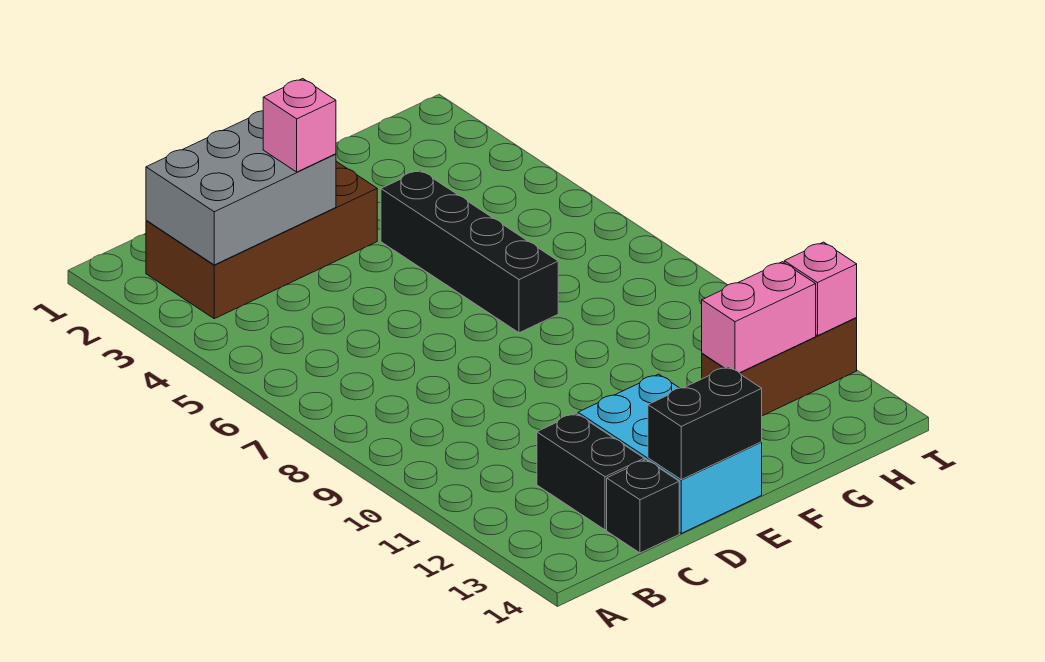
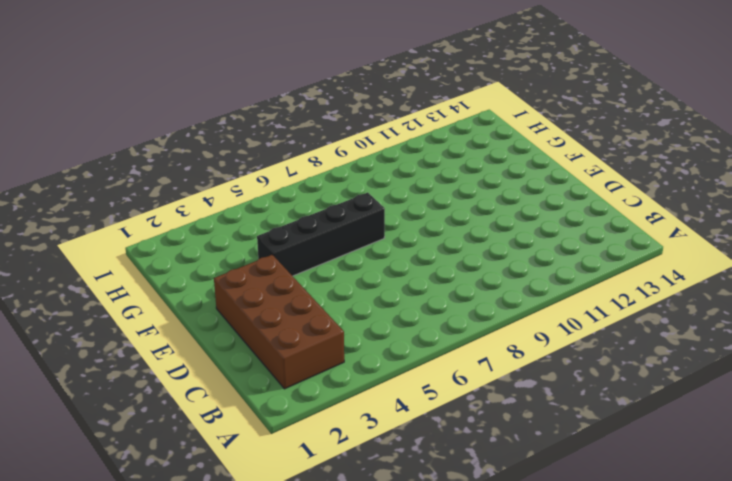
none -> black brick C12:C13 level 1
none -> black brick C14 level 1

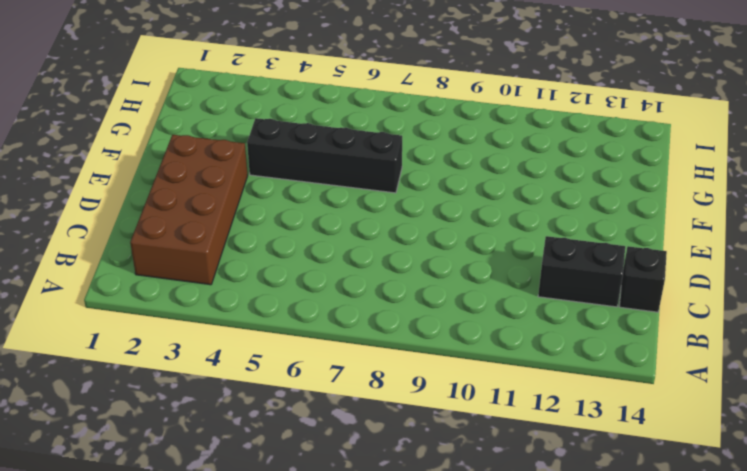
none -> cyan brick D12:E14 level 1
none -> brown brick G12:I12 level 1

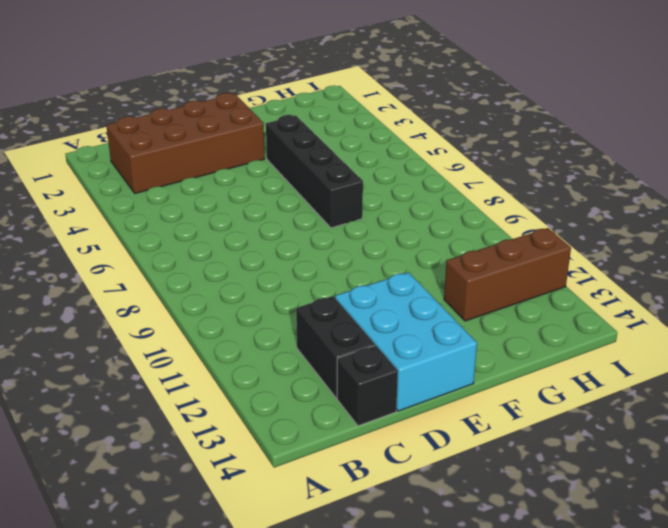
none -> grey brick B2:D3 level 2
none -> black brick D14:E14 level 2

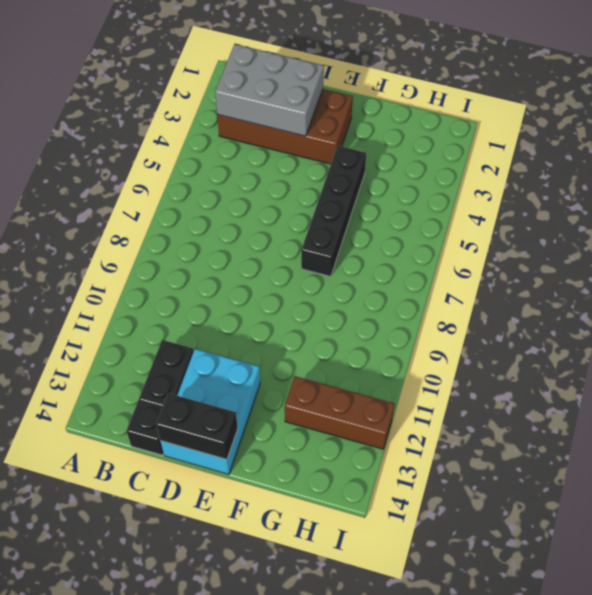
none -> pink brick G12:H12 level 2
none -> pink brick I12 level 2

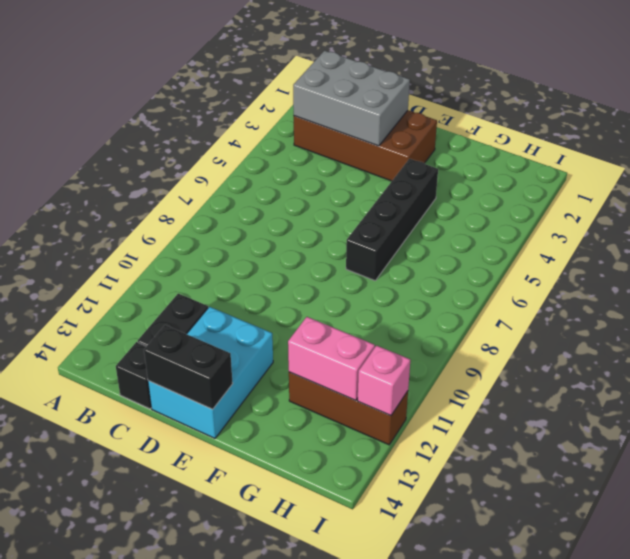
none -> pink brick D3 level 3

